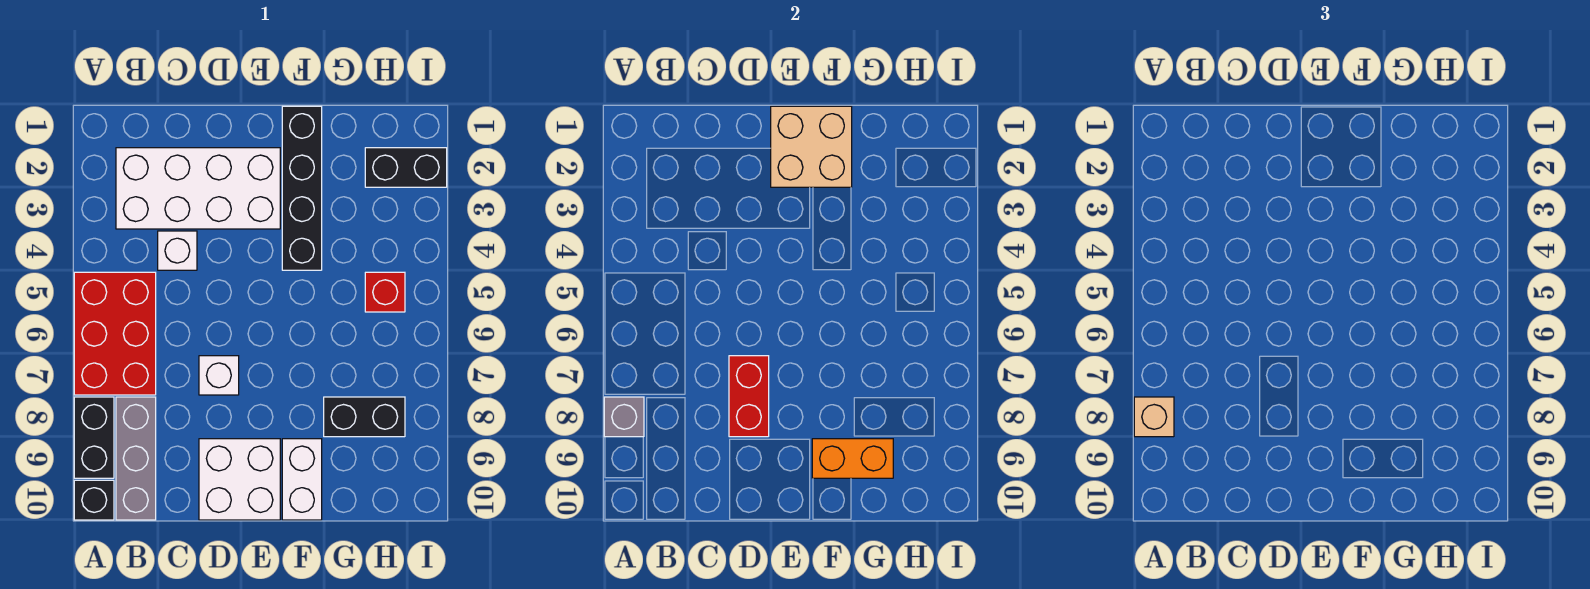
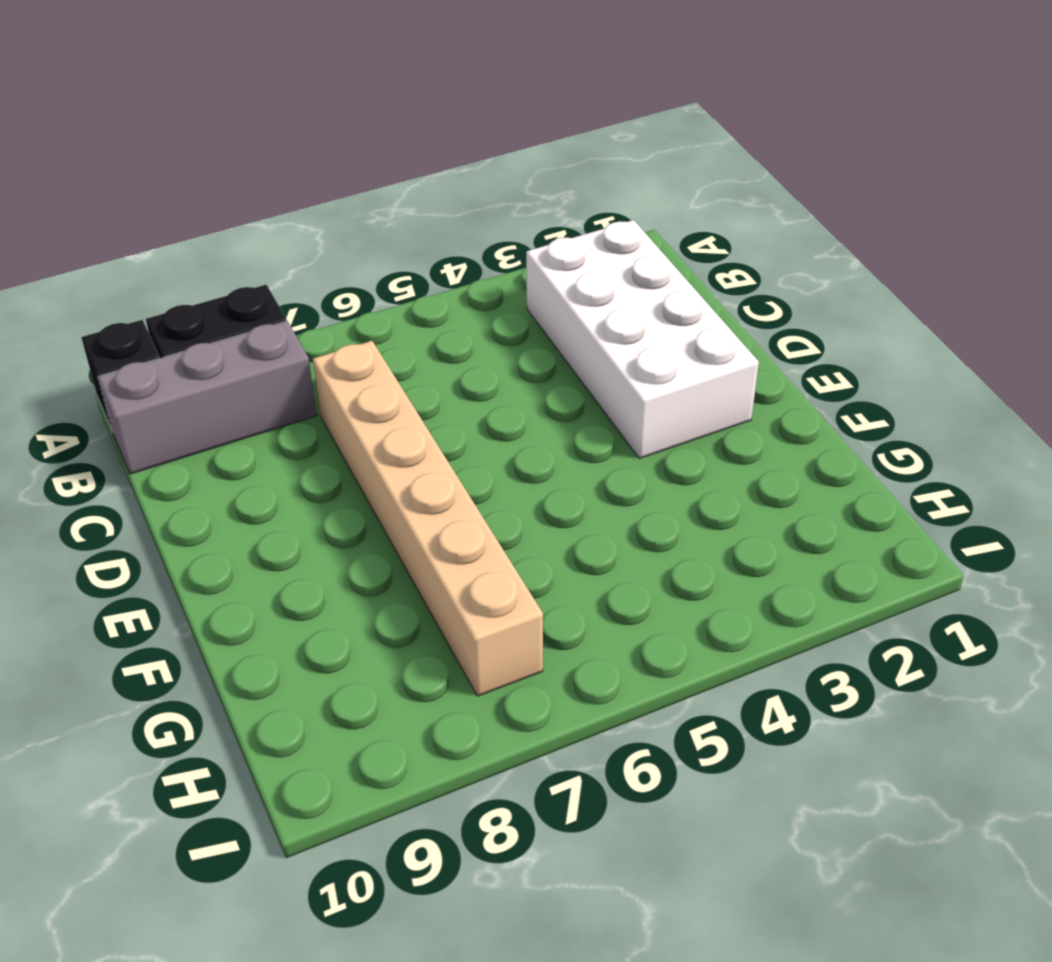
tan brick C7:H7 level 1 -> white brick D7 level 1
none -> red brick A5:B7 level 1
none -> white brick C4 level 1
none -> white brick D9:E10 level 1

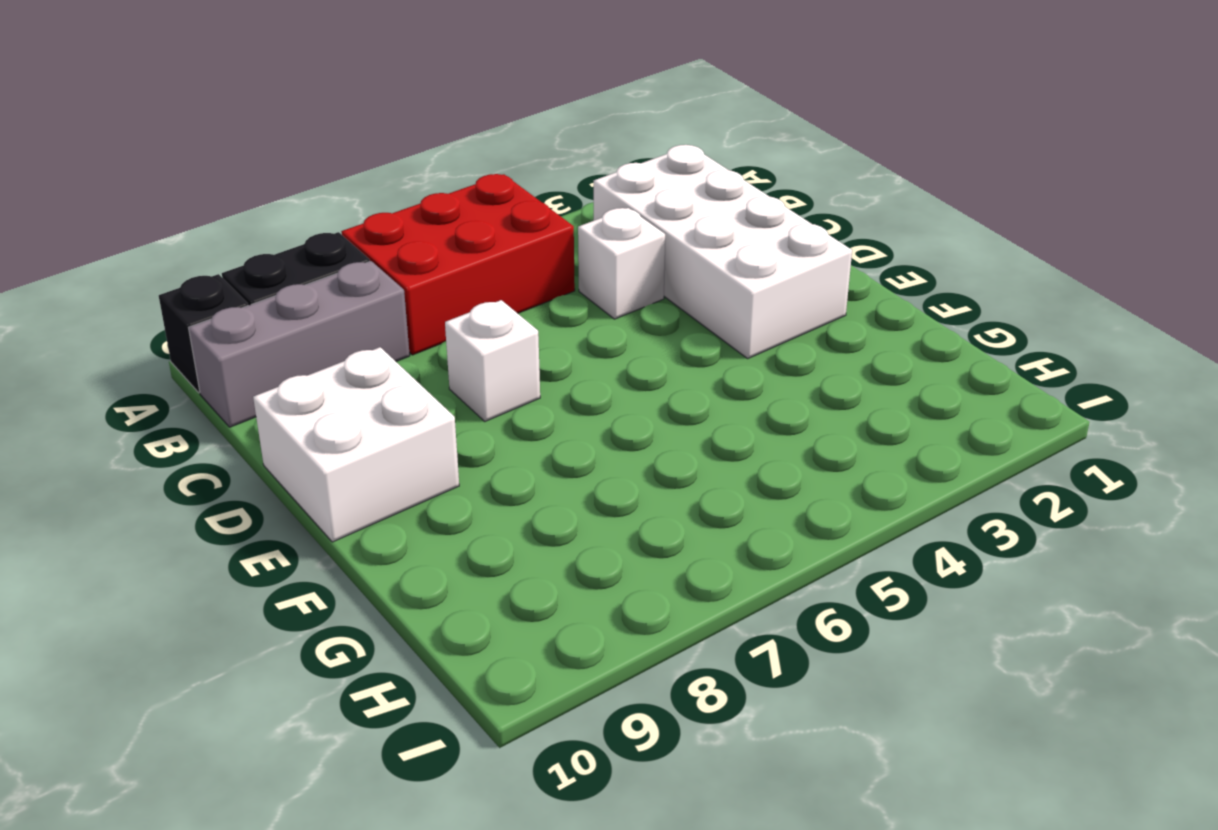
none -> black brick F1:F4 level 1
none -> white brick F9:F10 level 1
none -> black brick G8:H8 level 1

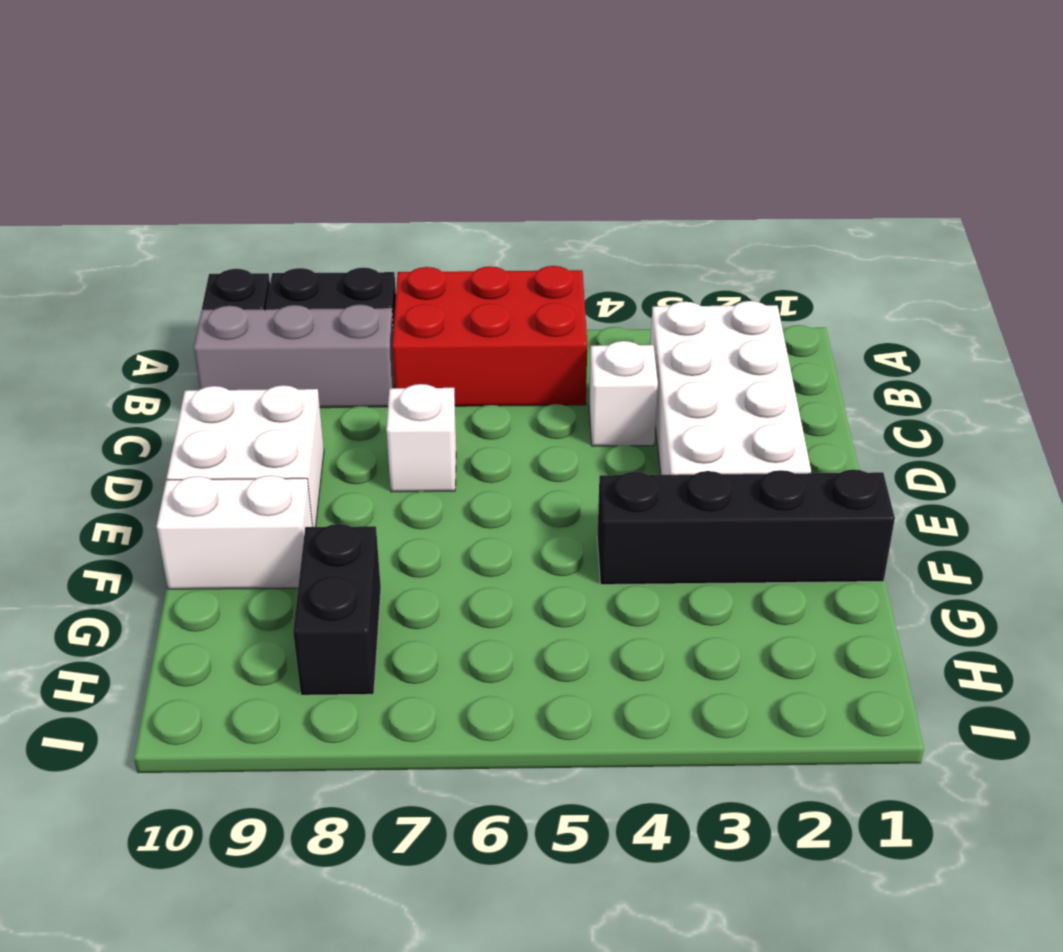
none -> black brick H2:I2 level 1
none -> red brick H5 level 1
none -> grey brick A8 level 2

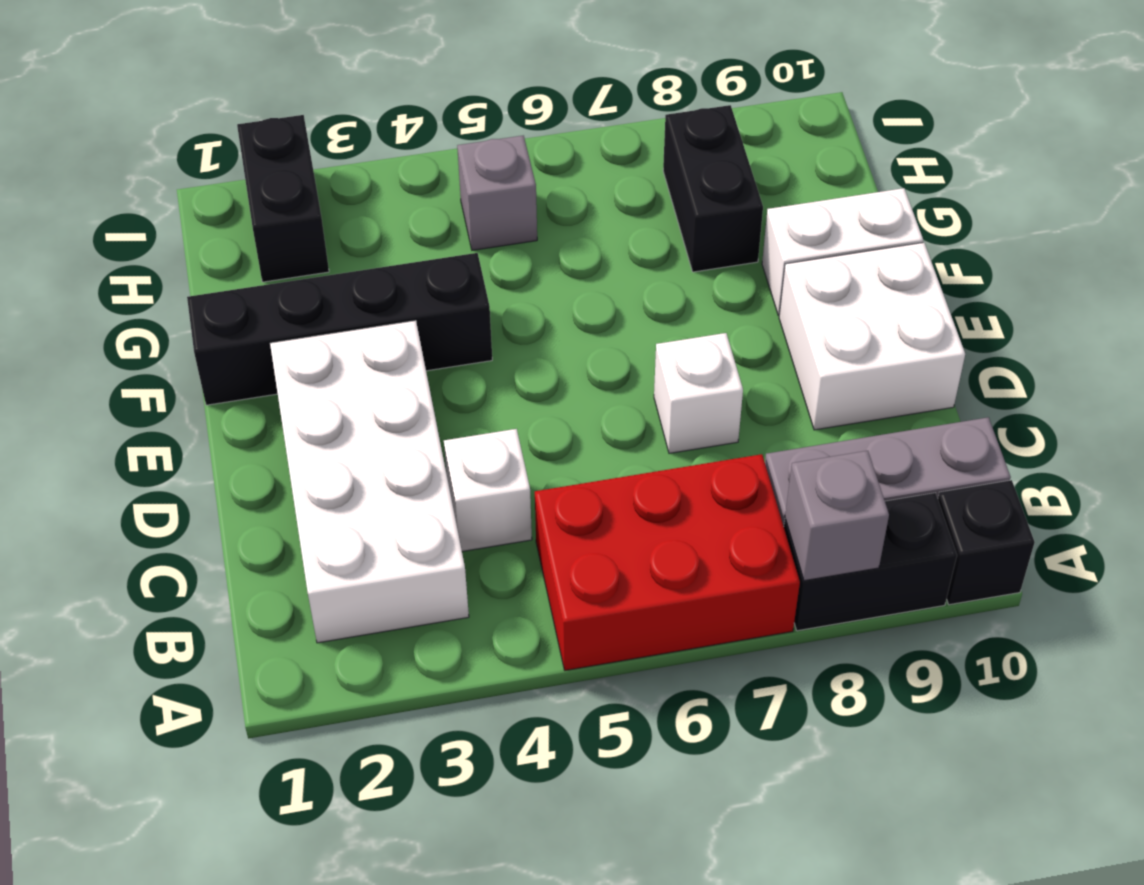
grey brick H5 level 1 -> red brick H5 level 1
none -> red brick D7:D8 level 2
none -> tan brick E1:F2 level 2
none -> orange brick F9:G9 level 2

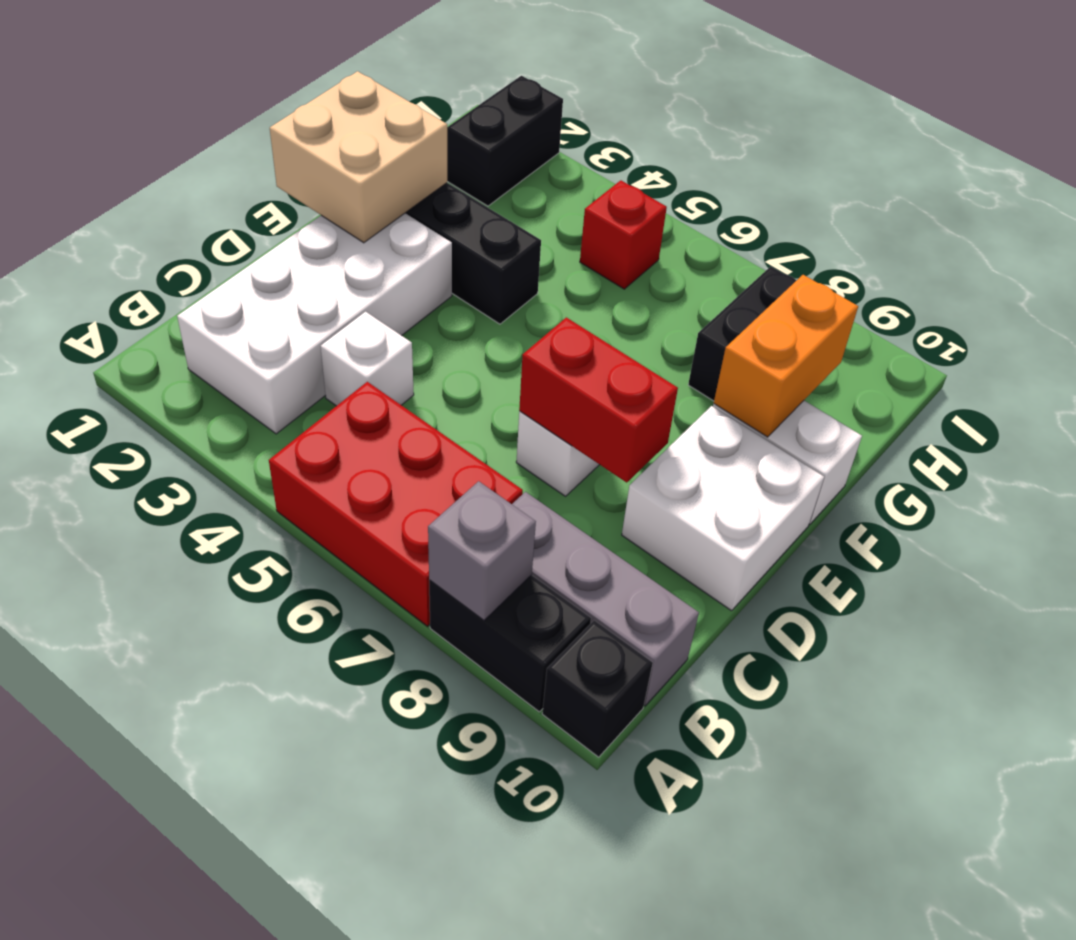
none -> tan brick A8 level 3

